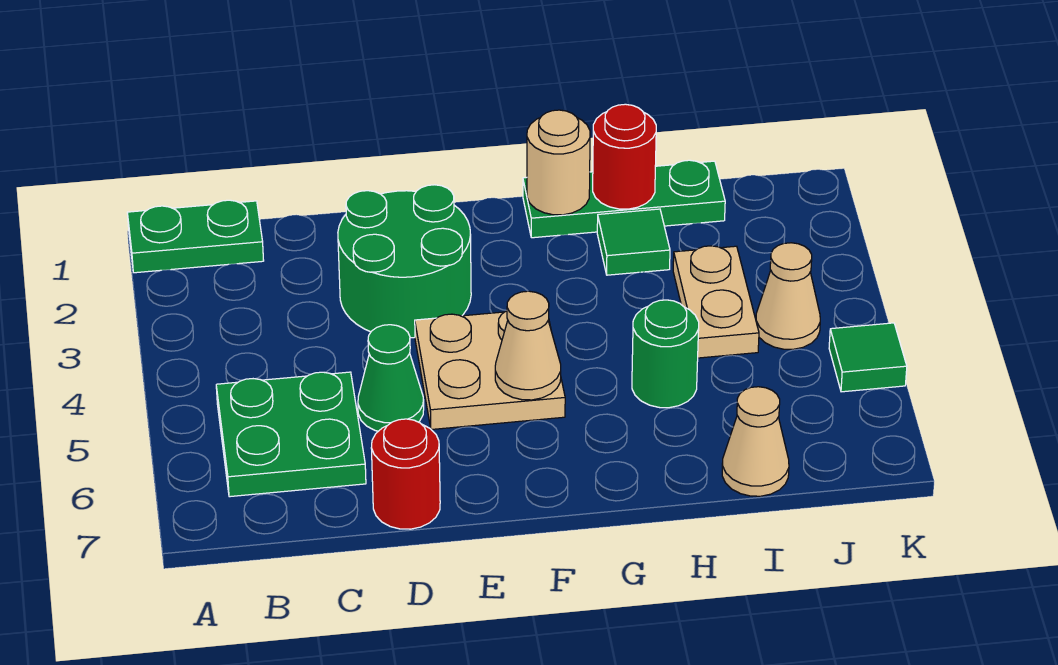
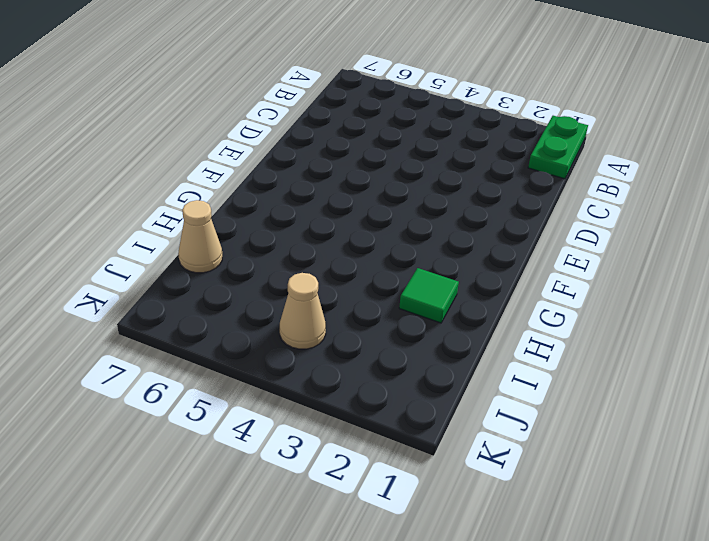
none -> green plate B5:C6 level 1
none -> green round brick D2:E3 level 1
none -> green cone D5 level 1

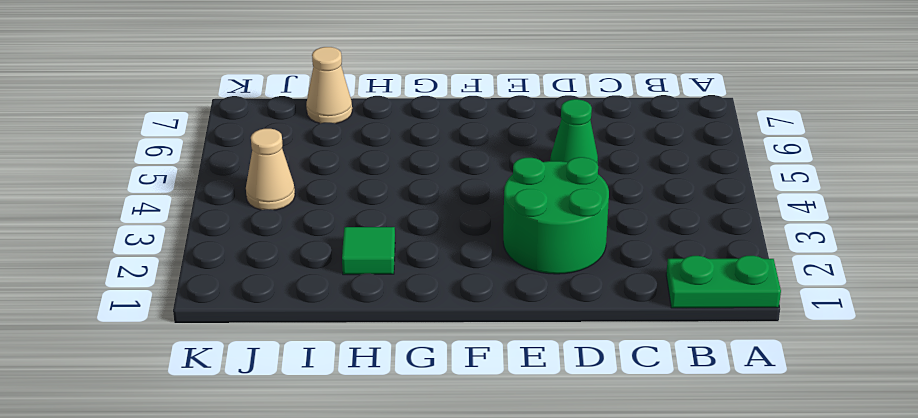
none -> green plate B5:C6 level 1
none -> red round brick D7 level 1
none -> tan plate E4:F5 level 1

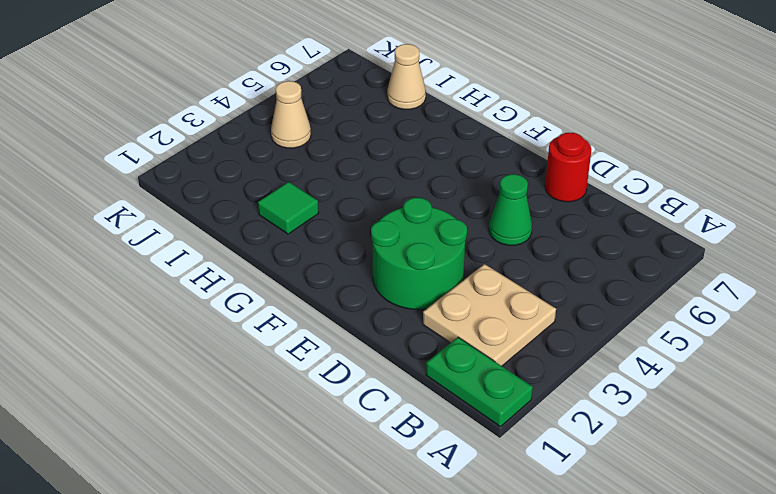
tan plate B2:C3 level 1 -> tan plate E4:F5 level 1
none -> green plate B5:C6 level 1
none -> green plate G1:I1 level 1
none -> green round brick H5 level 1

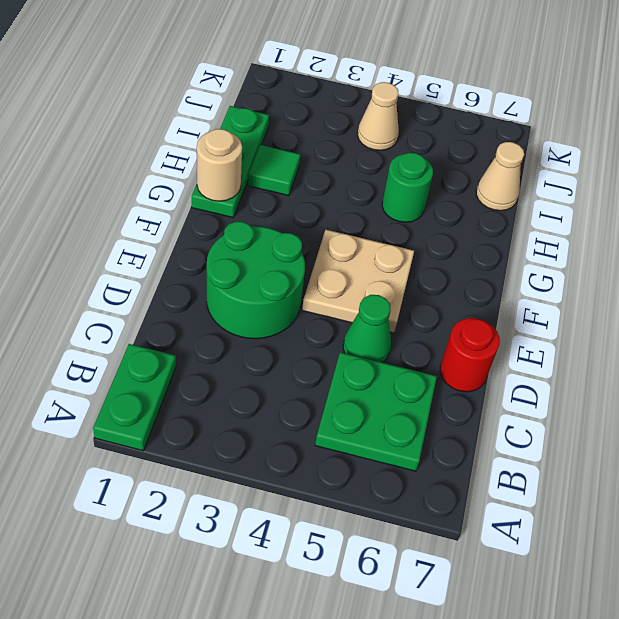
none -> tan plate I3:I4 level 1
none -> green tile K5 level 1
none -> tan cone F5 level 2

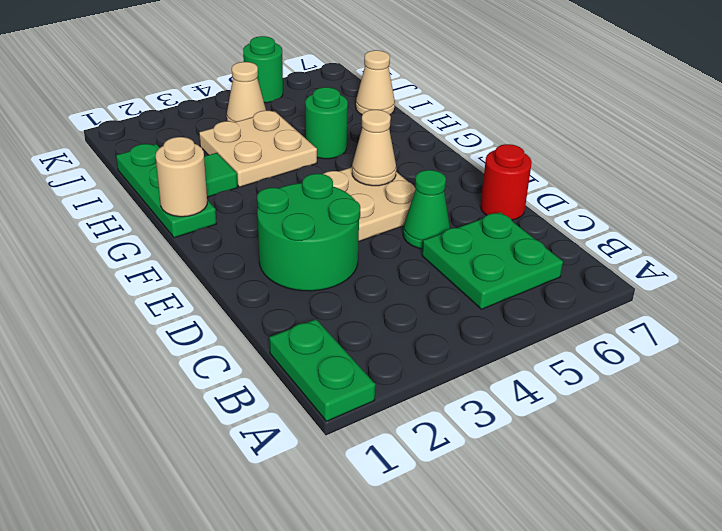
tan plate H3:I4 level 1 -> tan plate I3:I4 level 1
green round brick K5 level 1 -> green tile K5 level 1
none -> red round brick H1 level 2

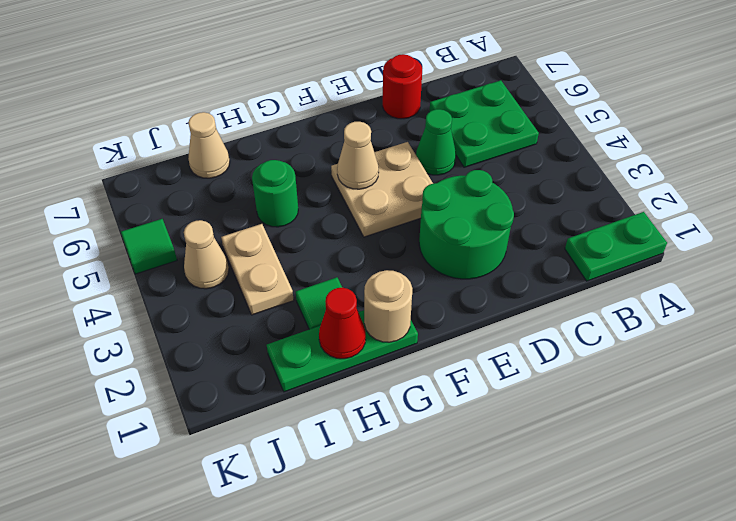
red cone H1 level 2 -> red round brick H1 level 2

